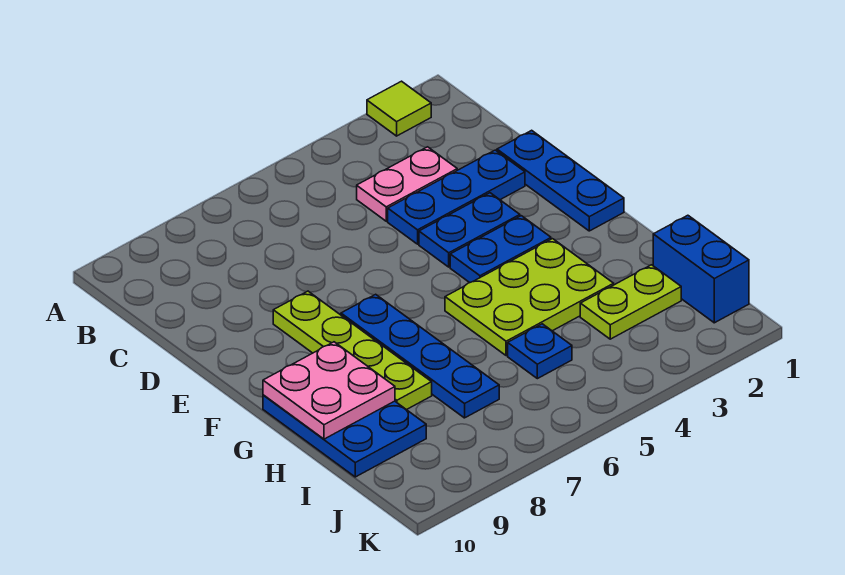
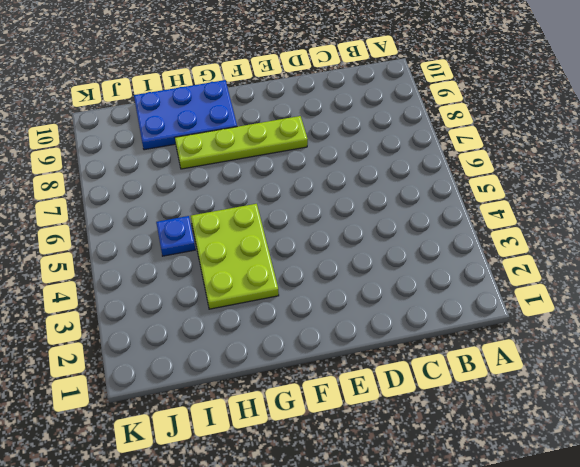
none -> lime tile A2 level 1
none -> pink plate C3:C4 level 1
none -> blue plate D1:F1 level 1

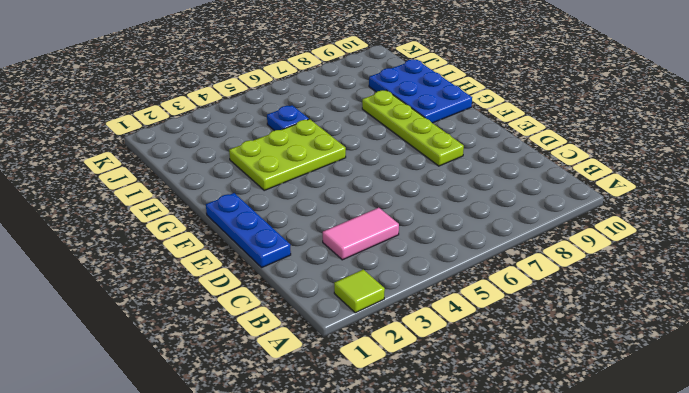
pink tile C3:C4 level 1 -> pink plate C3:C4 level 1
none -> blue plate D2:D4 level 1
none -> blue plate E3:E4 level 1
none -> blue plate F3:F4 level 1

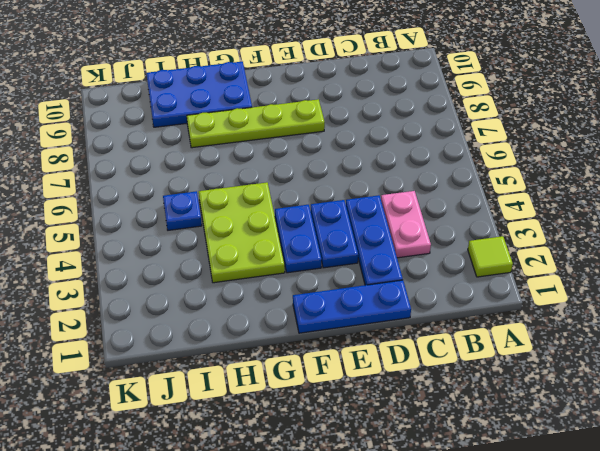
none -> blue plate F7:I7 level 1
none -> blue brick I1:J1 level 1
none -> lime plate I2:I3 level 1

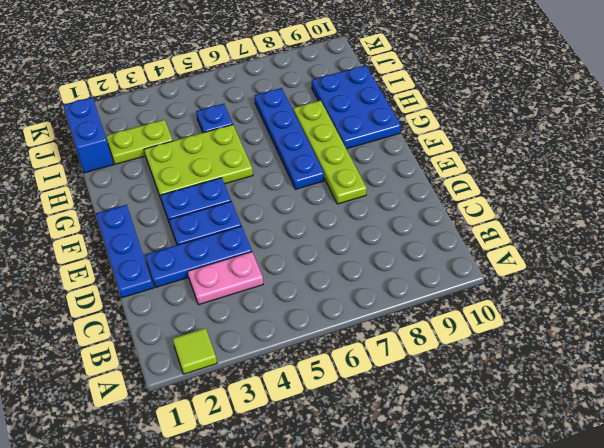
none -> pink plate G9:H10 level 2

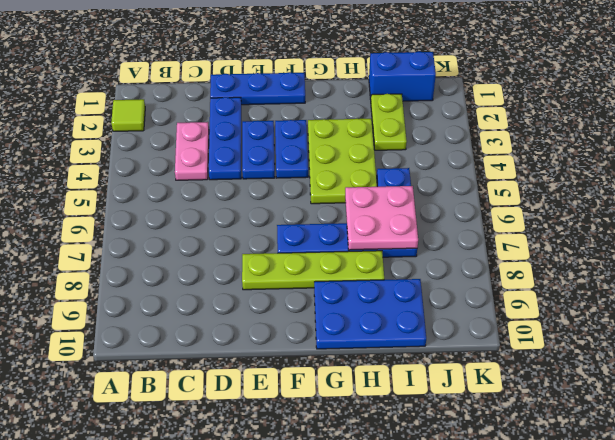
pink plate H6:I7 level 2 -> pink plate G9:H10 level 2

